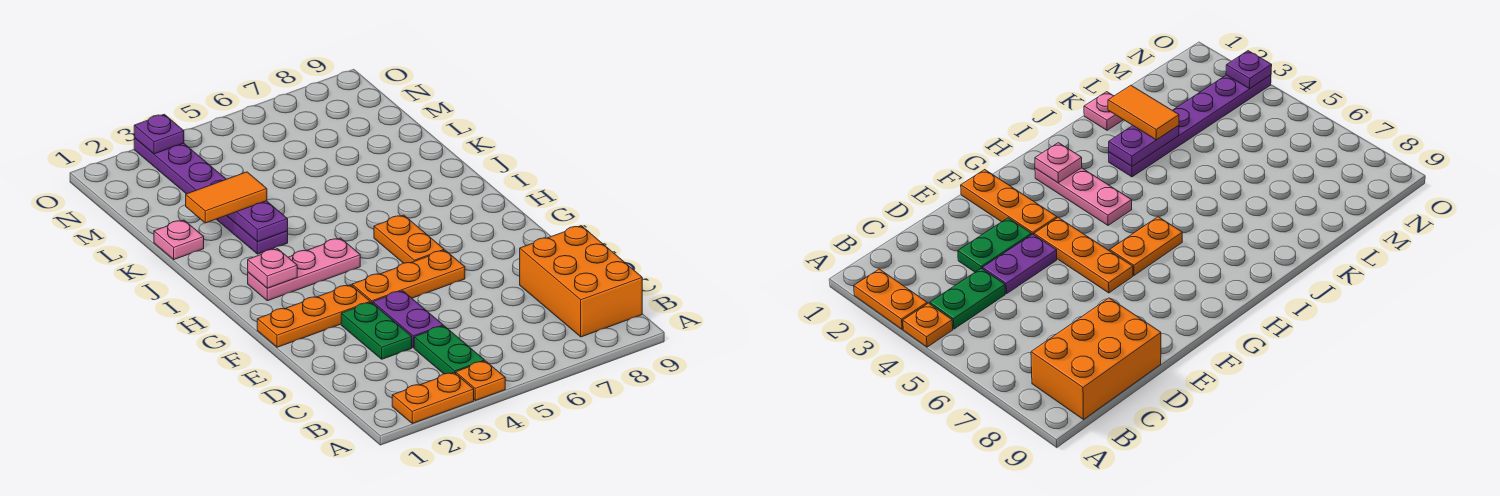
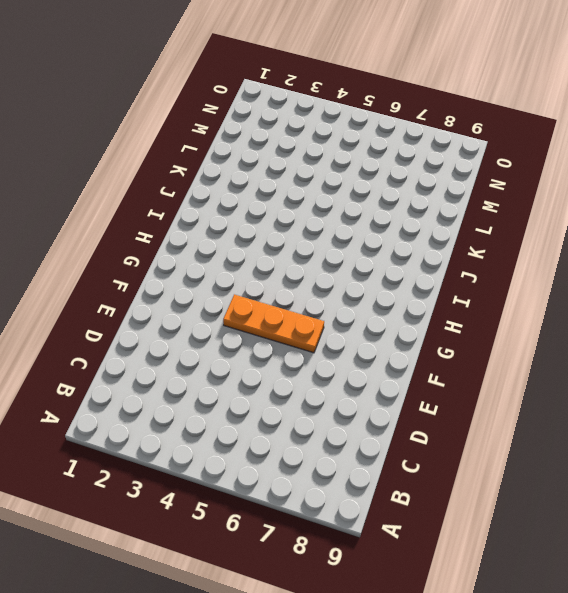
none -> orange plate A2:A3 level 1
none -> orange plate A4 level 1
none -> green plate B4:C4 level 1

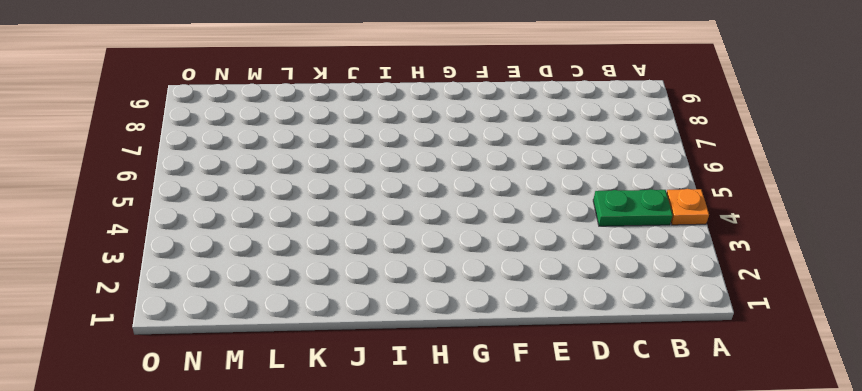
none -> orange plate A2:A3 level 1
none -> orange brick B8:D9 level 1
none -> green plate D3:E3 level 1

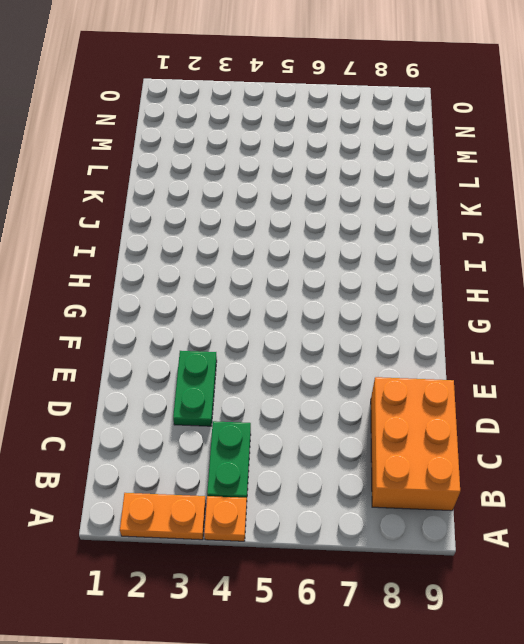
none -> purple plate D4:E4 level 1
none -> orange plate F1:F3 level 1
none -> orange plate F4:F6 level 1

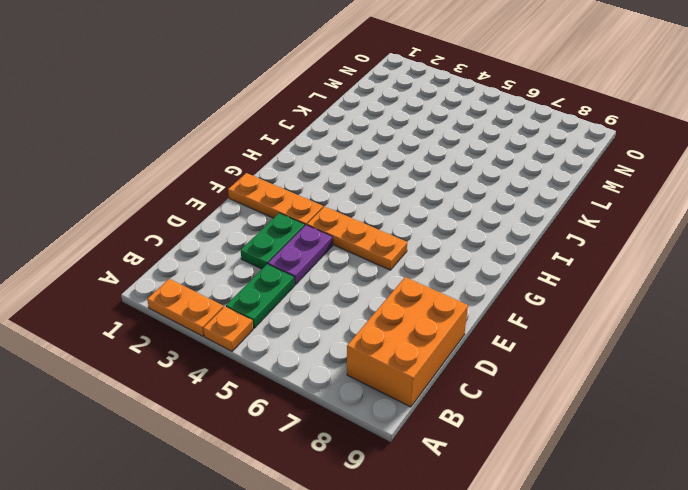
none -> orange plate G6:H6 level 1
none -> pink plate H2:H4 level 1
none -> purple plate J3:O3 level 1

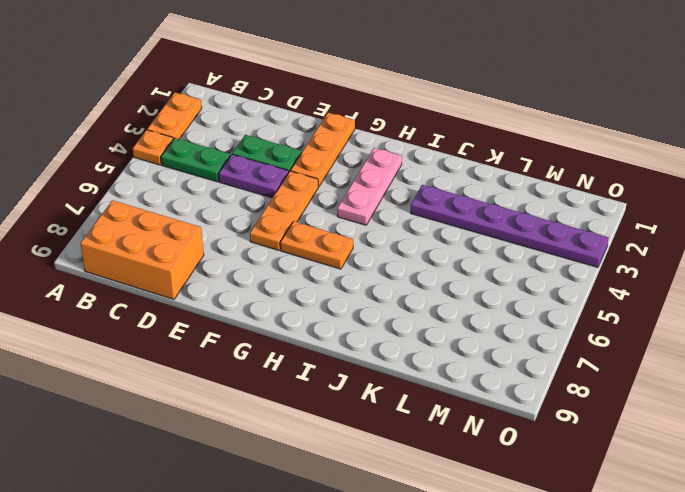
none -> pink plate K1 level 1
none -> pink plate H2 level 2
none -> purple plate J3:K3 level 2

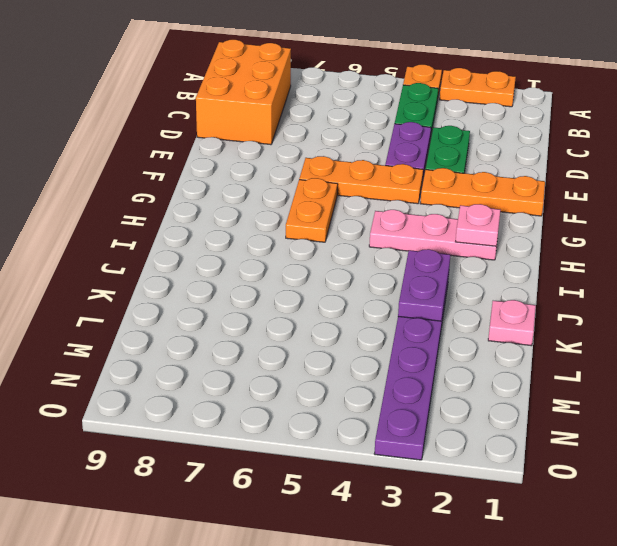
none -> purple plate O3 level 2
none -> orange tile K2:K3 level 3

